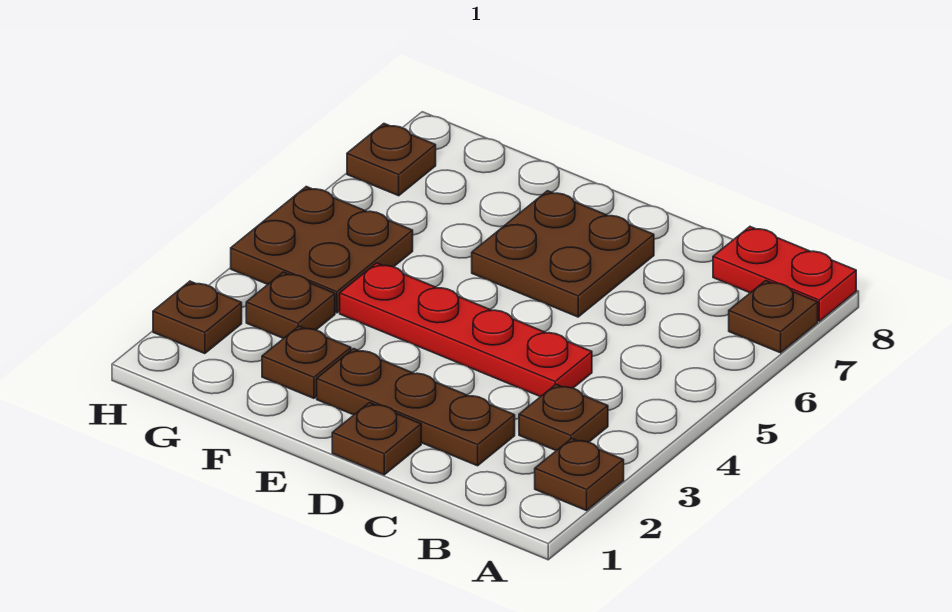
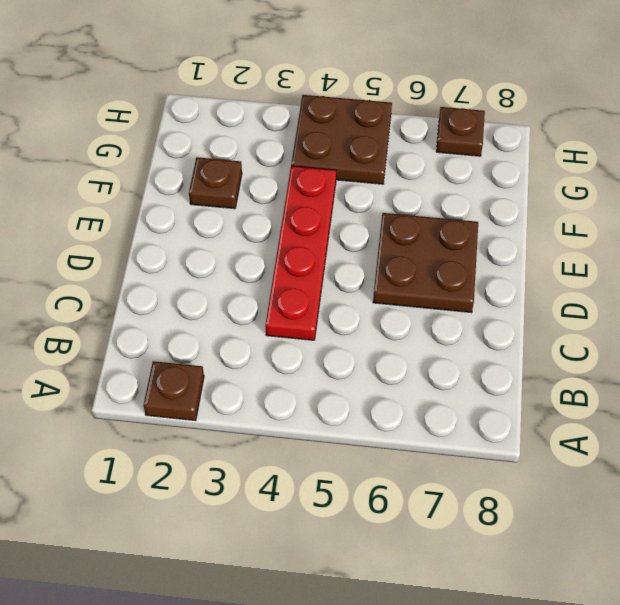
none -> brown plate A7 level 1
none -> red plate A8:B8 level 1
none -> brown plate B3 level 1

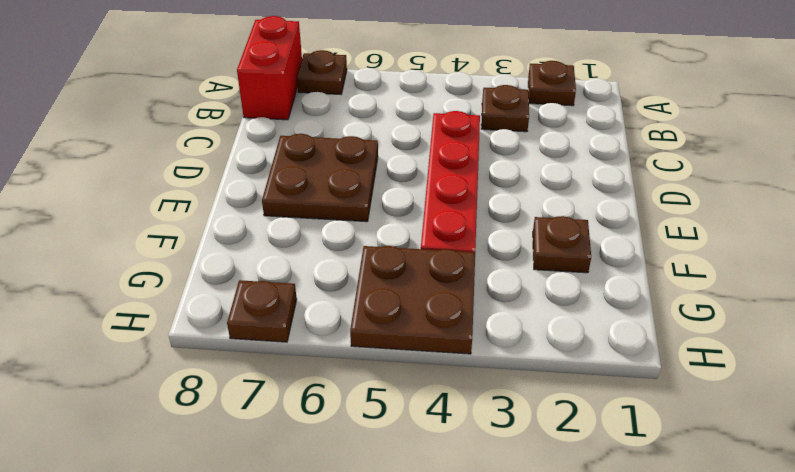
red brick A8:B8 level 1 -> red plate A8:B8 level 1
none -> brown plate C2:E2 level 1
none -> brown plate D1 level 1
none -> brown plate G3 level 1

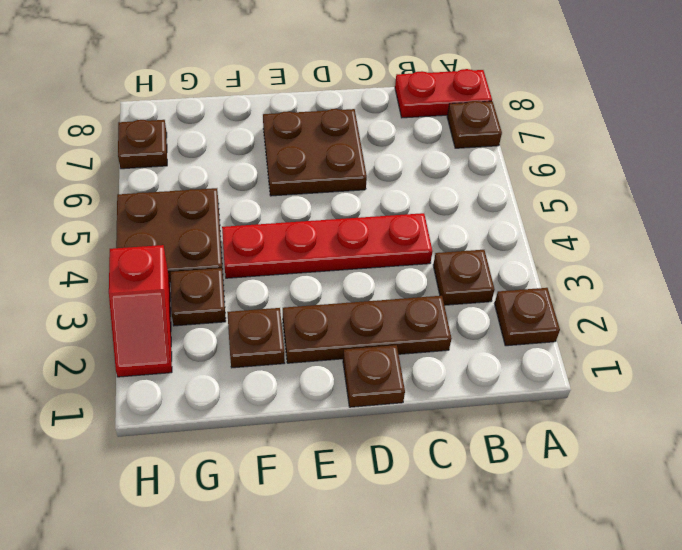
red slope H2:H3 level 1 top 3 -> brown plate H2 level 1

